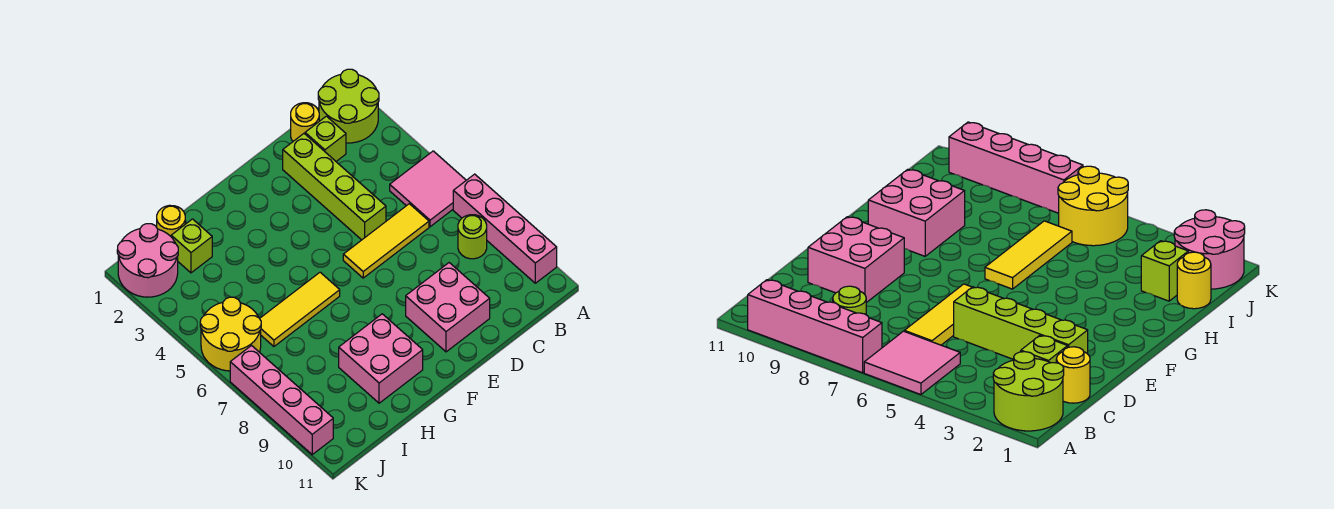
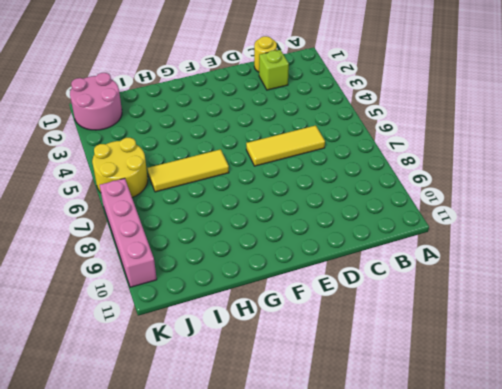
none -> lime round brick A1:B2 level 1
none -> pink tile A5:B6 level 1
none -> pink brick A7:A10 level 1

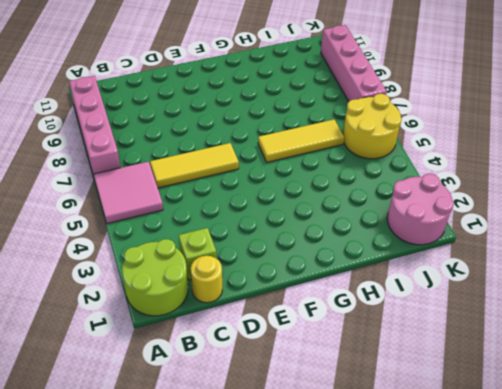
none -> lime round brick B8 level 1
none -> lime brick D2:D5 level 1
none -> pink brick D9:E10 level 1

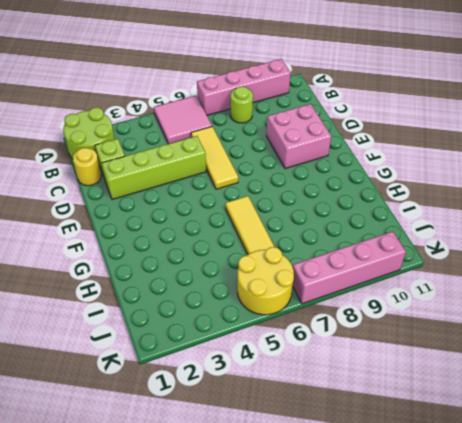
none -> pink brick G9:H10 level 1
none -> yellow round brick I1 level 1
none -> lime brick I2 level 1

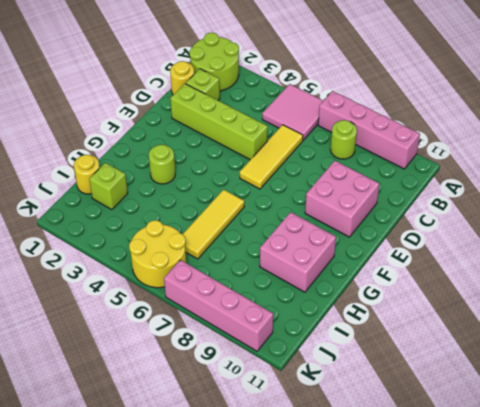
lime round brick G3 level 1 -> none
none -> pink round brick J1:K2 level 1

